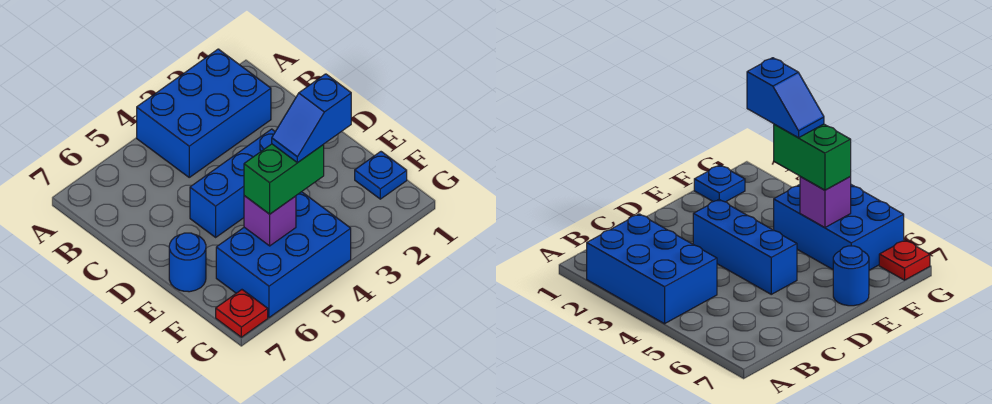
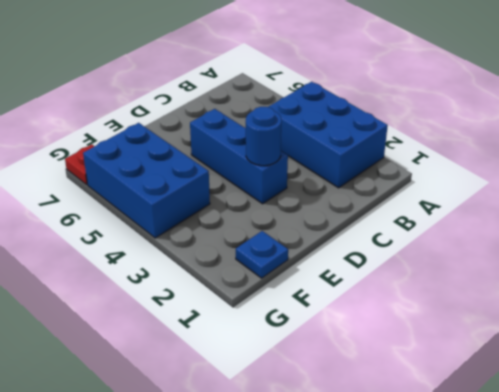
blue round brick D3 level 2 -> blue round brick E7 level 1
none -> purple brick F5 level 2
none -> green brick F4:F5 level 3

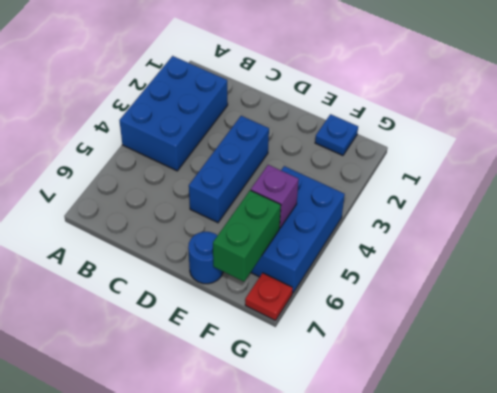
green brick F6:F7 level 2 -> green brick F4:F5 level 3
none -> blue slope F3:F4 level 4 top 3

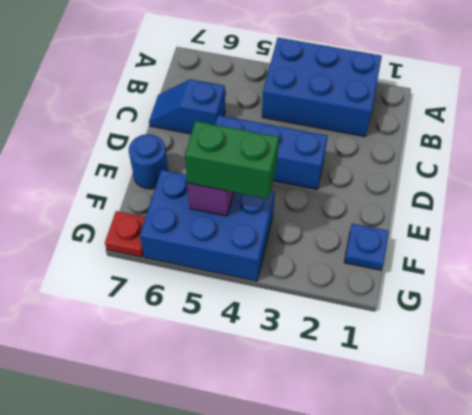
blue slope C6:C7 level 1 top 6 -> blue slope F3:F4 level 4 top 3

